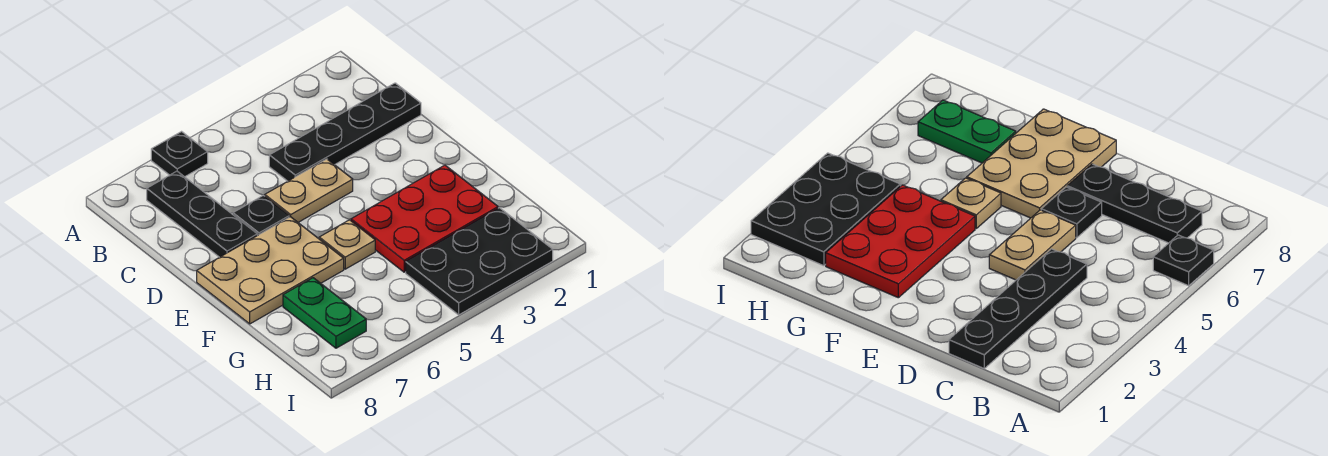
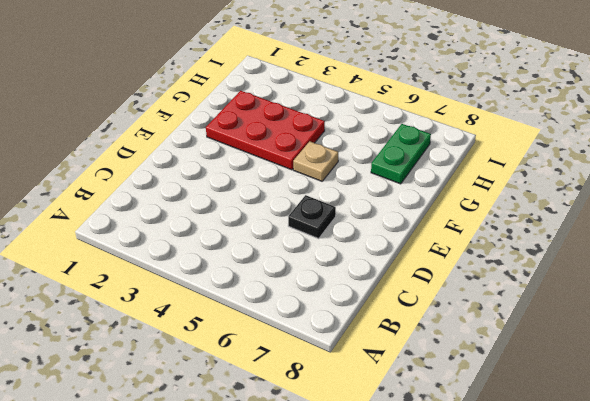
none -> black plate A6 level 1
none -> black plate B7:D7 level 1

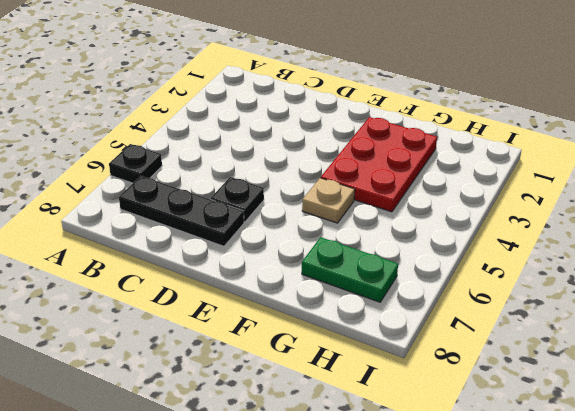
none -> black plate C1:C4 level 1
none -> tan plate D4:D5 level 1

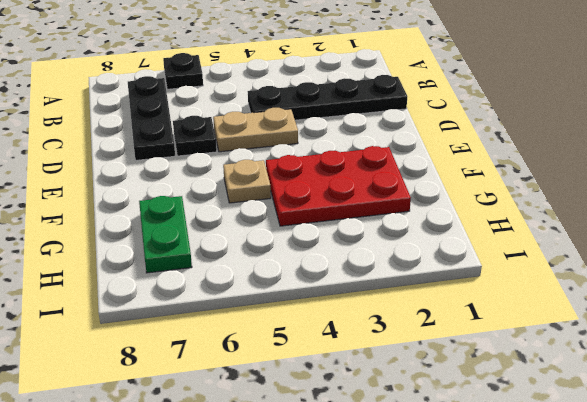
none -> tan plate E6:F8 level 1
none -> black plate H2:I4 level 1

